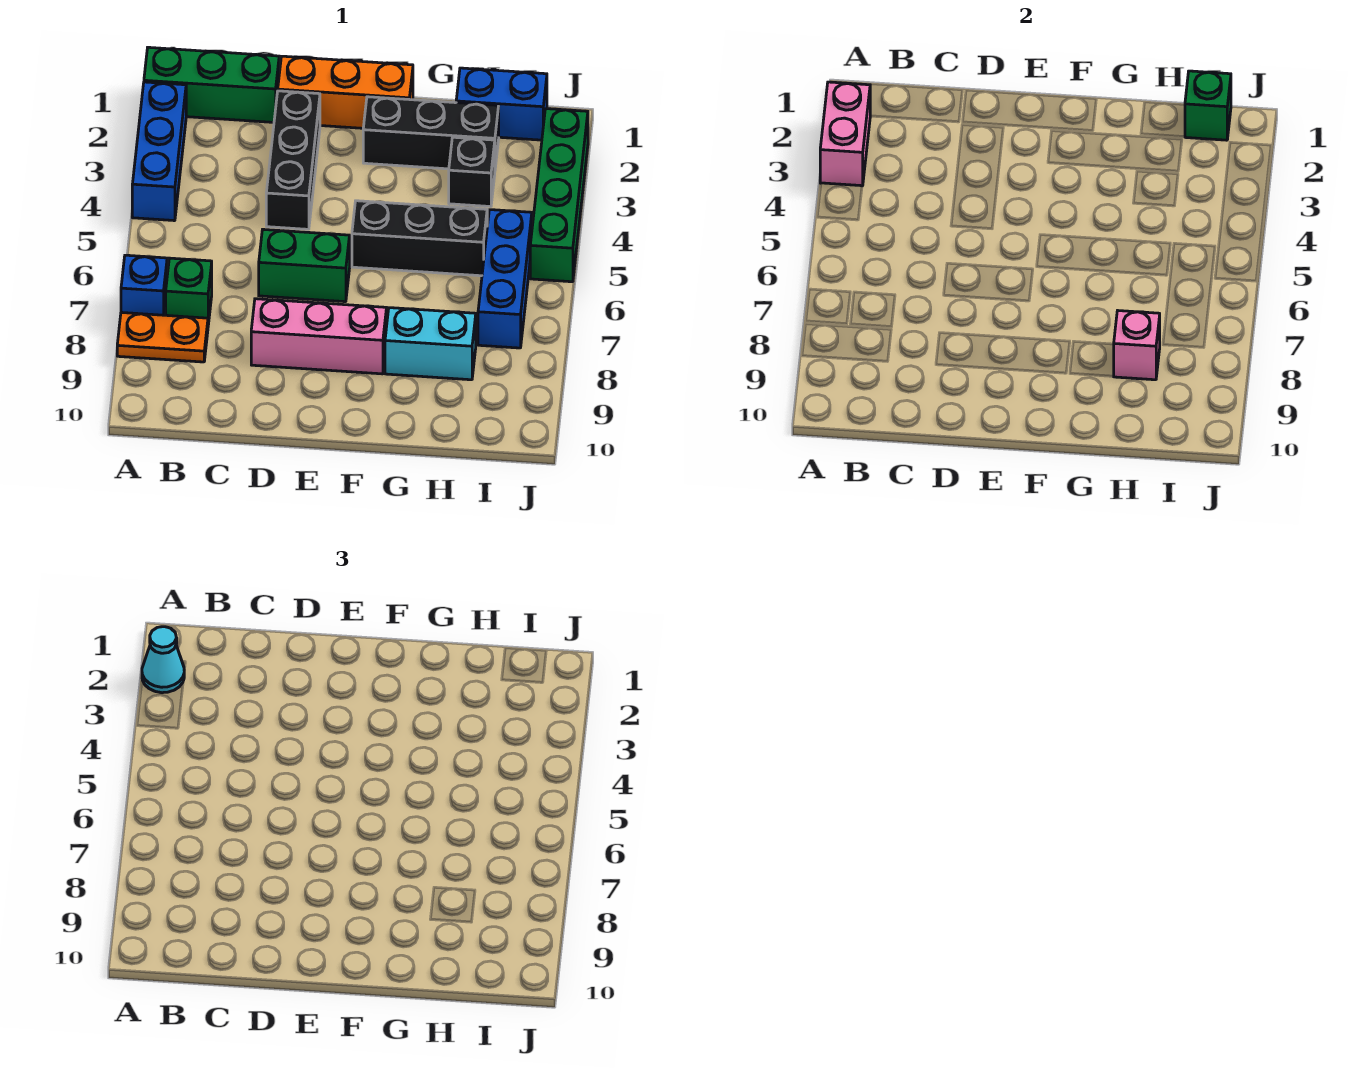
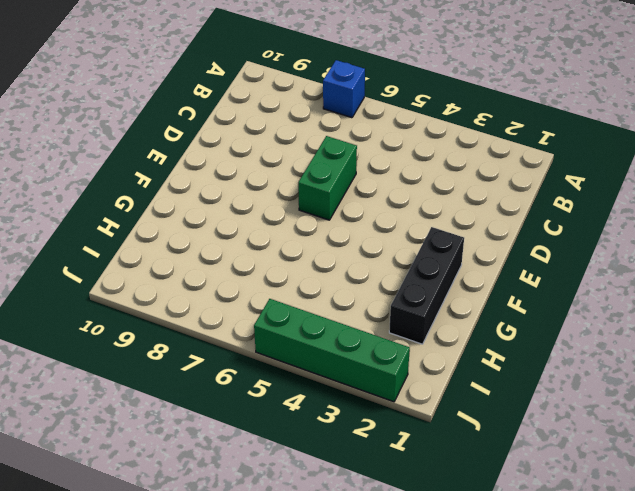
none -> green brick A1:C1 level 1
none -> blue brick A2:A4 level 1
none -> orange plate A8:B8 level 1

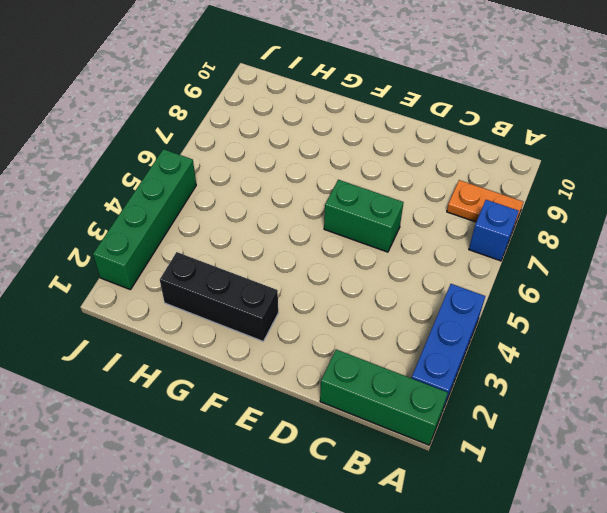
none -> green brick B7 level 1
none -> orange brick D1:F1 level 1
none -> black brick D2:D4 level 1

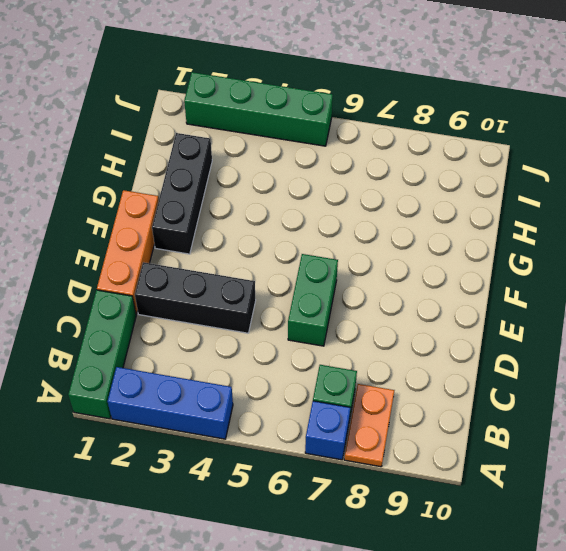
none -> pink brick D8:F8 level 1
none -> black brick F5:H5 level 1
none -> cyan brick G8:H8 level 1

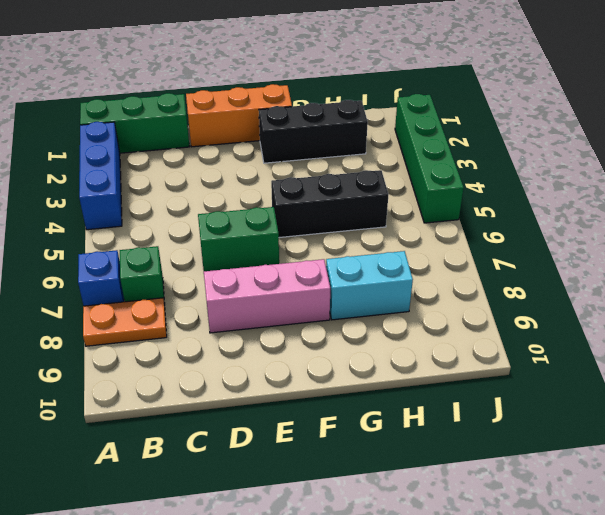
none -> black brick D2:D4 level 1
none -> blue brick H1:I1 level 1
none -> black brick H3 level 1

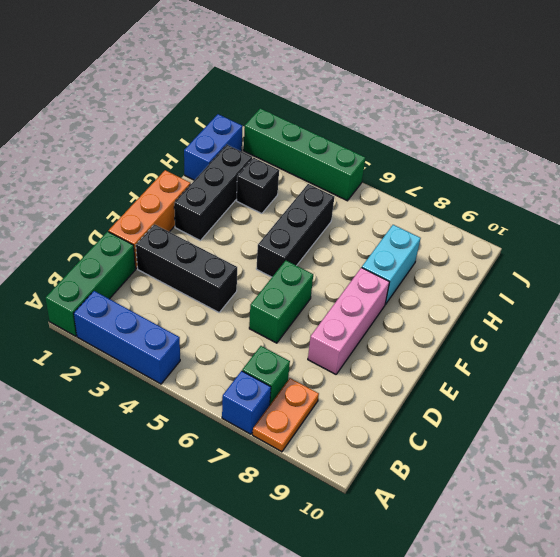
none -> blue brick I5:I7 level 1
none -> pink brick A2:A3 level 2
none -> pink brick H8 level 2

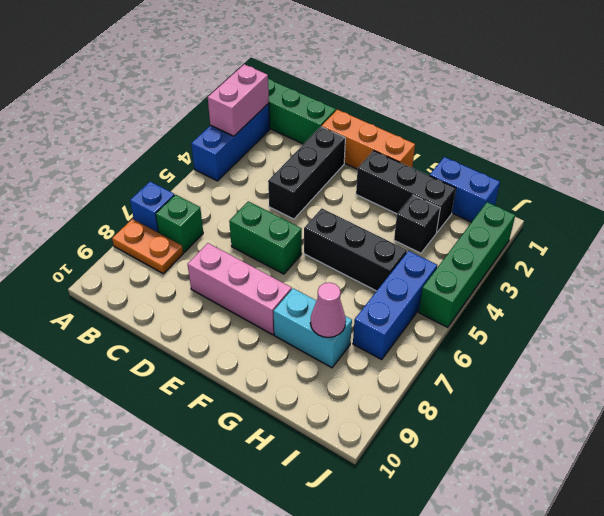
pink cone H8 level 2 -> pink brick H8 level 2
none -> green brick I1 level 2
none -> cyan cone A2 level 3

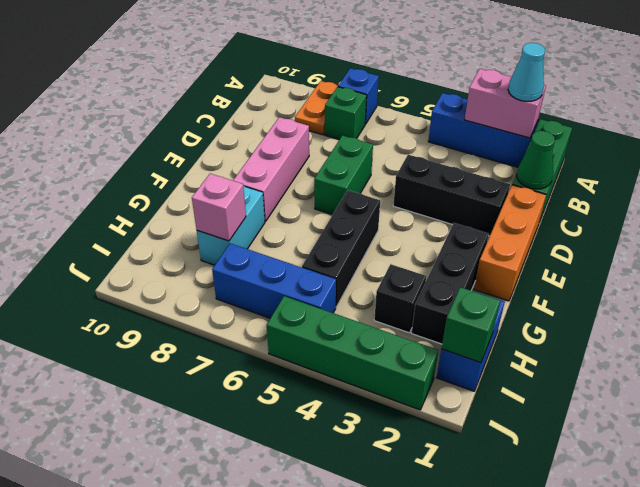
green cone C1 level 2 -> none

